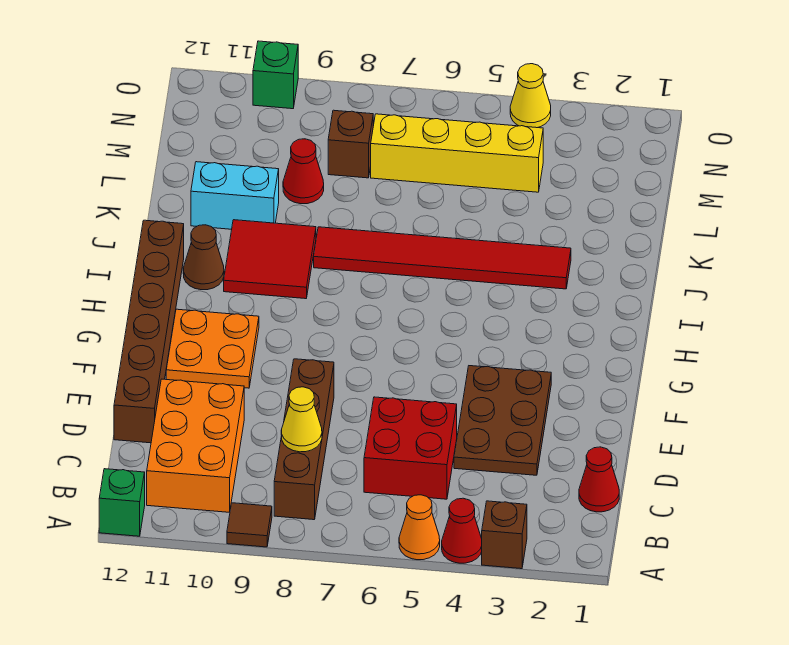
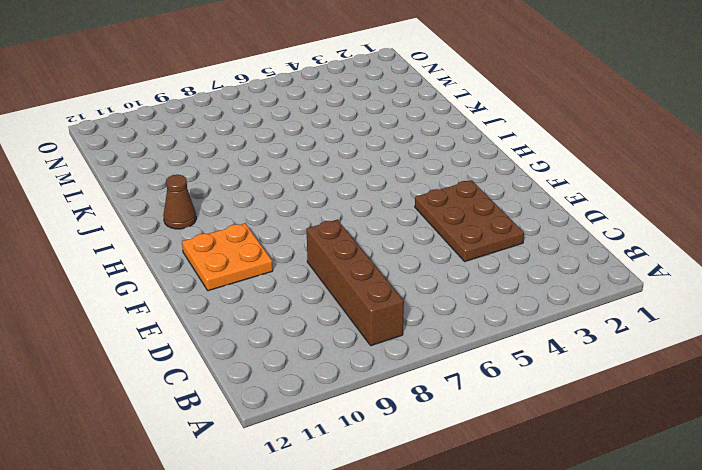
none -> brown brick A3 level 1
none -> red cone A4 level 1
none -> orange cone A5 level 1

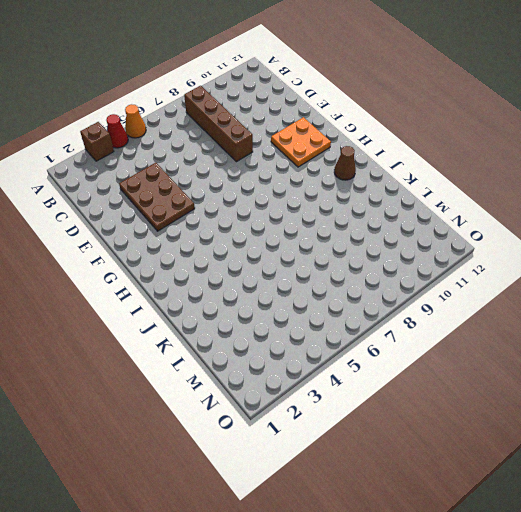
none -> brown tile A9 level 1
none -> green brick A12 level 1
none -> orange brick B10:D11 level 1

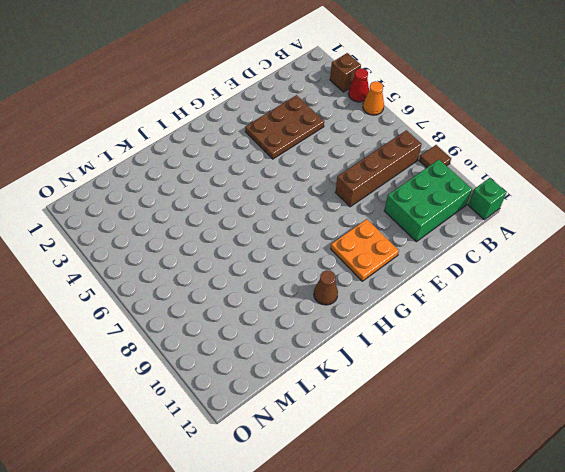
green brick B10:D11 level 1 -> orange brick B10:D11 level 1
none -> red cone C1 level 1
none -> red brick C5:D6 level 1
none -> brown brick D12:I12 level 1

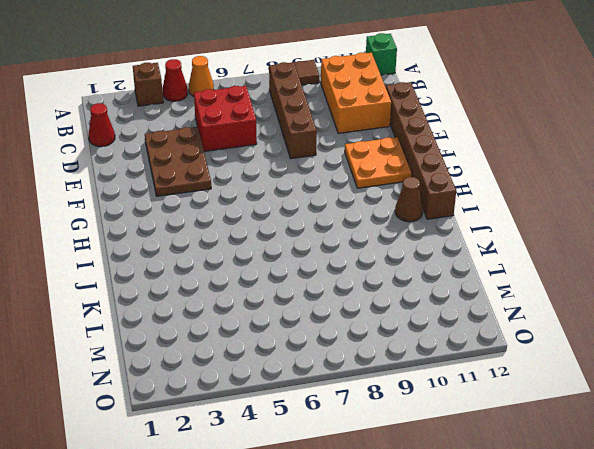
none -> red tile I9:J10 level 1
none -> red tile J3:J8 level 1
none -> cyan brick K10:K11 level 1

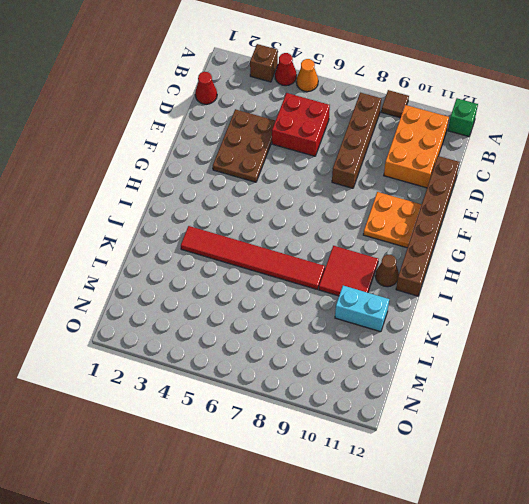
none -> red cone L9 level 1
none -> yellow brick M4:M7 level 1
none -> brown brick M8 level 1

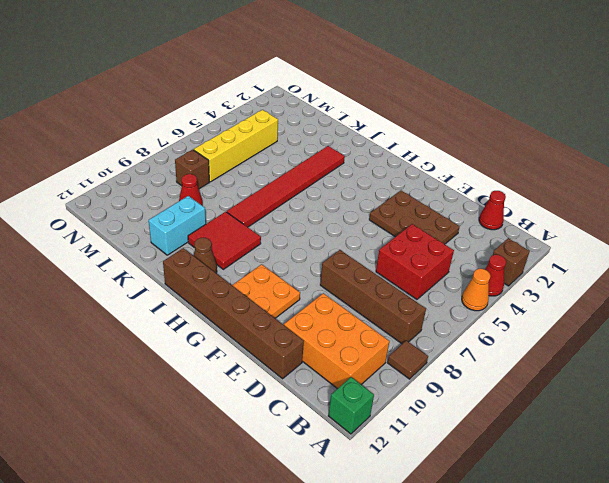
none -> yellow cone O4 level 1
none -> green brick O10 level 1
none -> yellow cone C8 level 2

